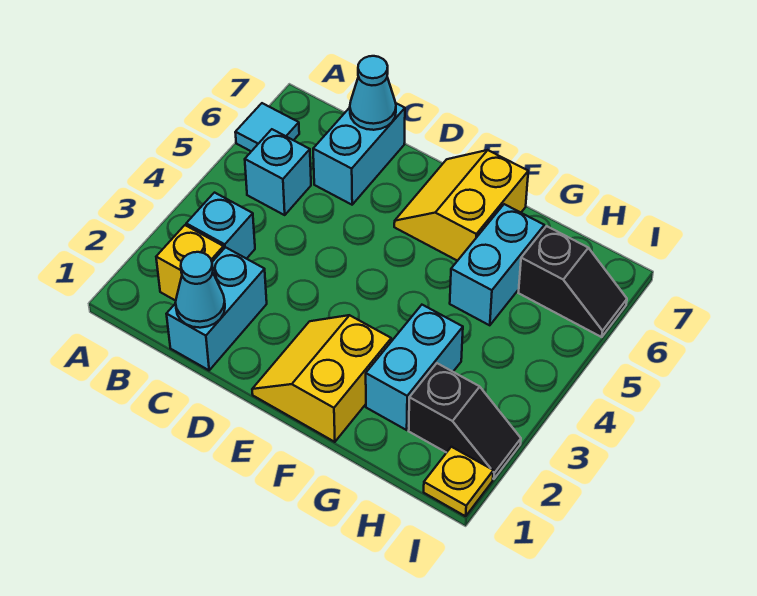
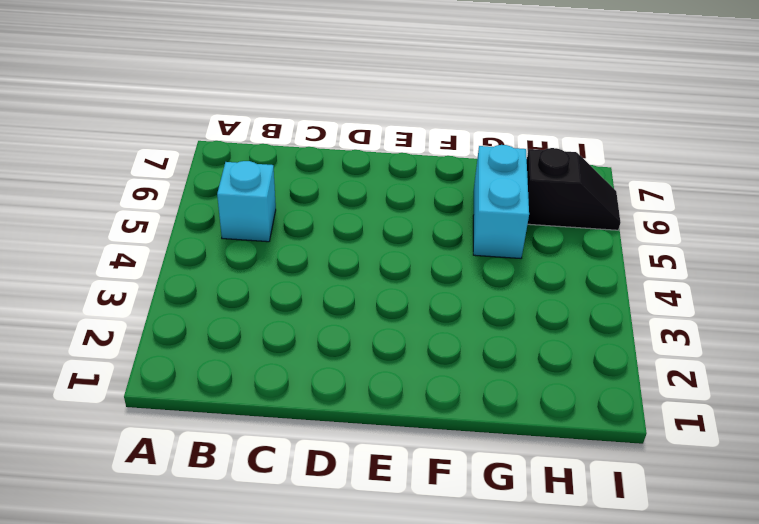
none -> cyan tile A6 level 1
none -> yellow brick B2 level 1
none -> cyan brick B3 level 1

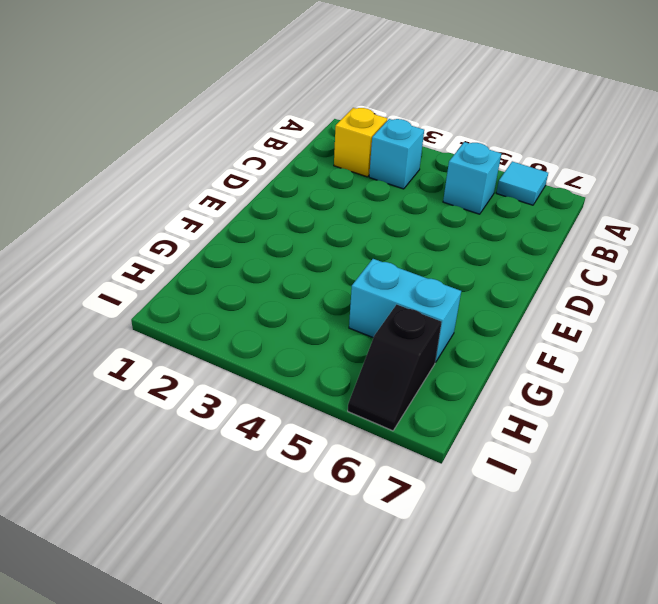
none -> cyan brick C1:C2 level 1
none -> cyan brick C6:C7 level 1
none -> yellow slope E1:F2 level 1 top F

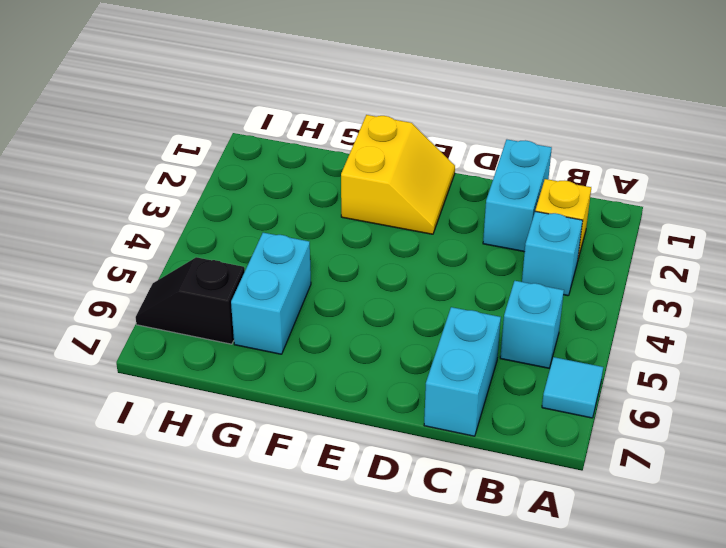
none -> yellow slope E6:F7 level 1 top F
none -> cyan brick G2:G3 level 1
none -> black slope H2:I2 level 1 top H

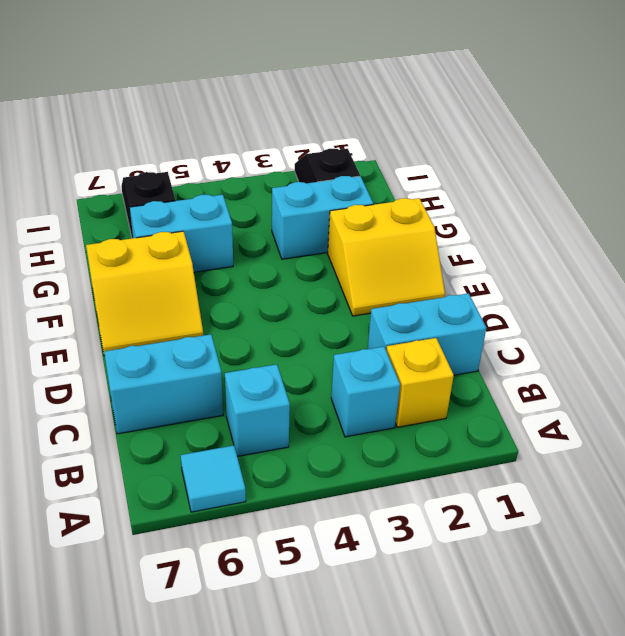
none -> yellow plate I1 level 1
none -> cyan cone C1 level 2
none -> cyan cone C7 level 2

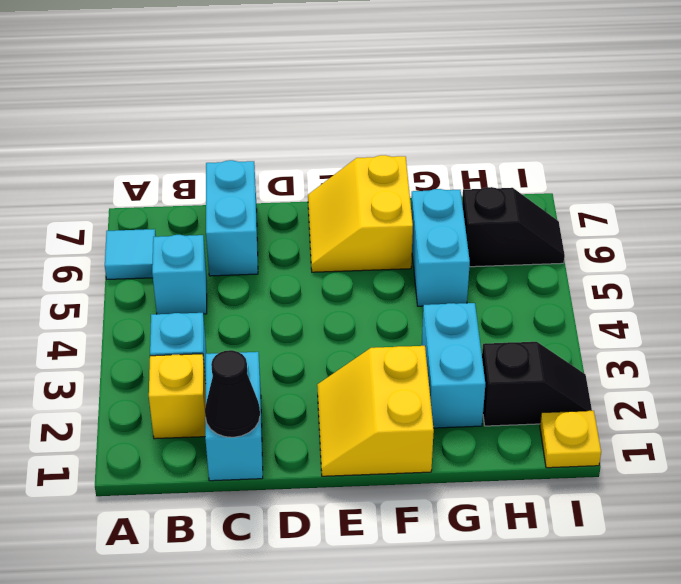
black cone C1 level 2 -> cyan cone C1 level 2
none -> cyan cone C7 level 2

